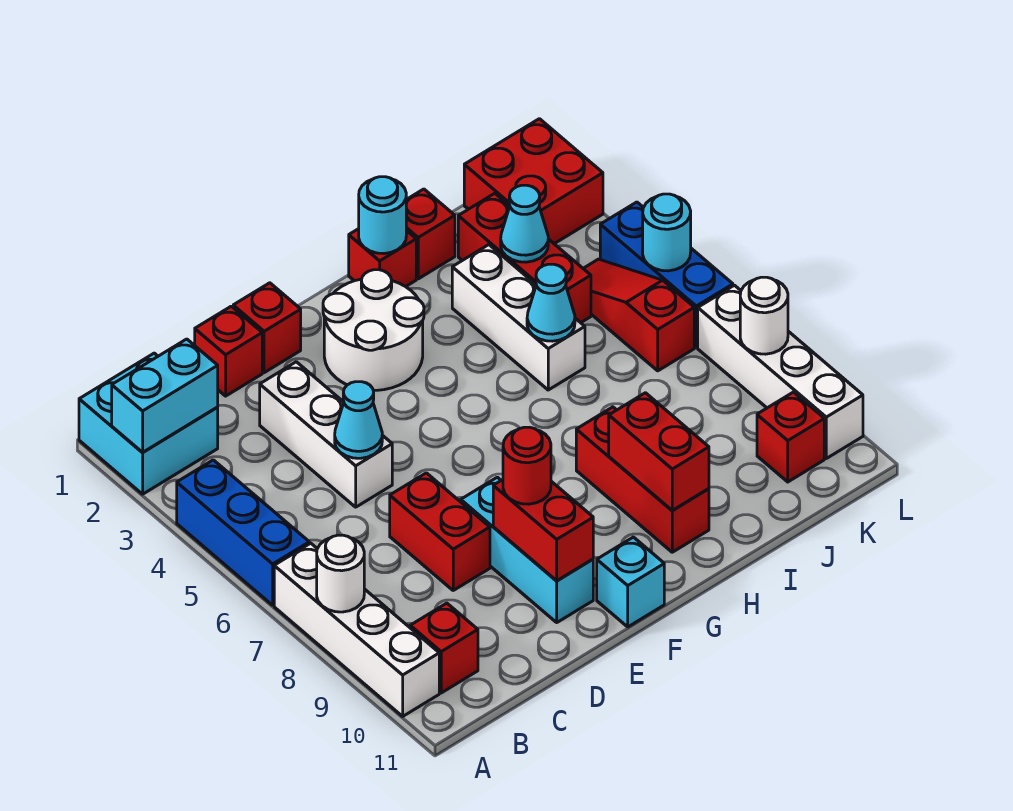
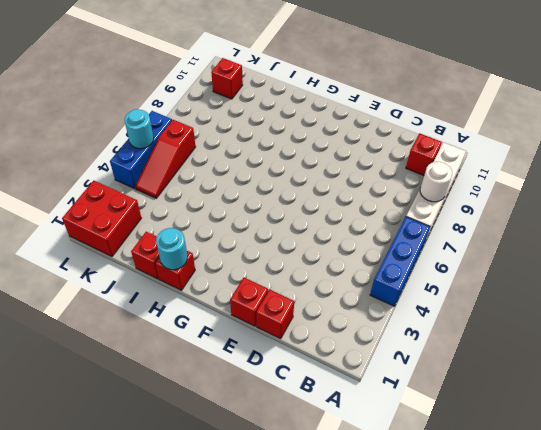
none -> cyan brick A1:B2 level 1
none -> white brick D3:D5 level 1
none -> red brick D7:D8 level 1
none -> cyan brick E8:E10 level 1

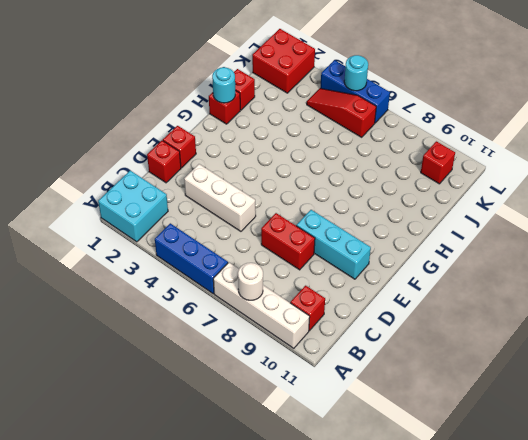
none -> white round brick F2:G3 level 1
none -> cyan brick F11 level 1
none -> red brick H8:H10 level 1
none -> white brick I3:I5 level 1

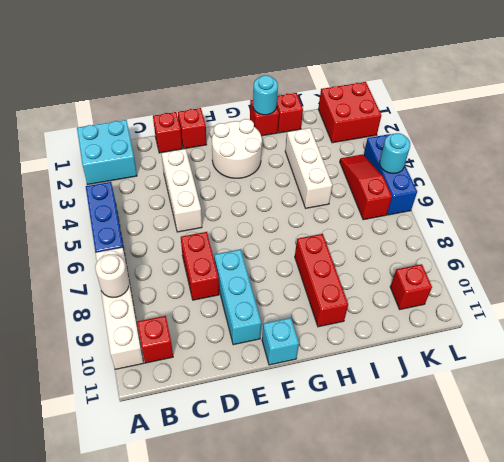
none -> red brick J2:J4 level 1
none -> white brick L7:L10 level 1
none -> cyan brick A2:B2 level 2
none -> cyan cone D5 level 2

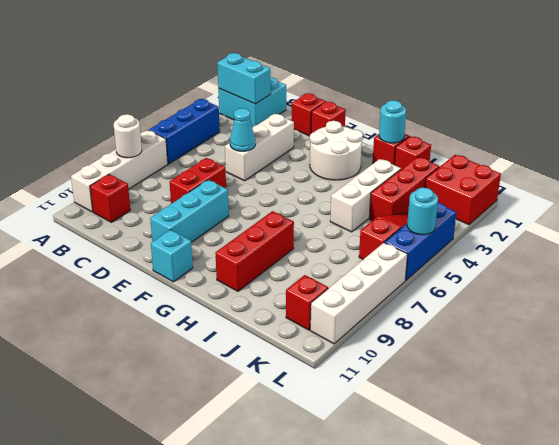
none -> red brick E9:E10 level 2
none -> red brick H9:H10 level 2
none -> cyan cone I5 level 2
none -> cyan cone J3 level 2

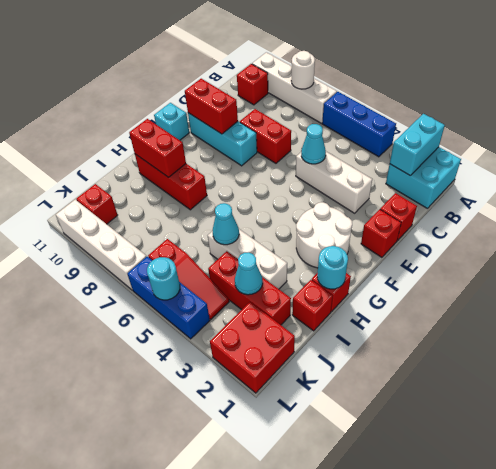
none -> white round brick L8 level 2
none -> red round brick E9 level 3

